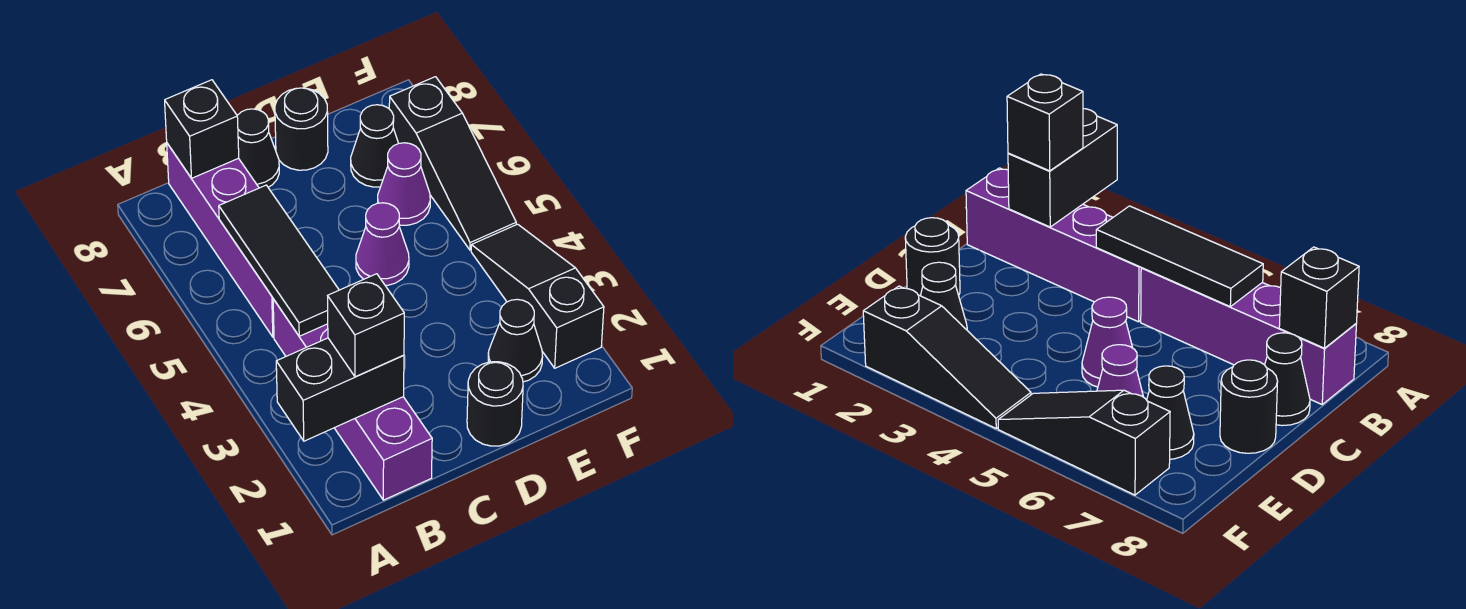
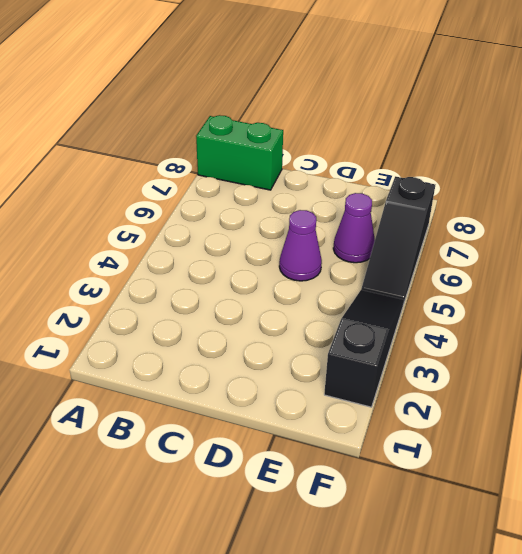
green brick A8:B8 level 1 -> purple brick B5:B8 level 1
none -> purple brick B1:B4 level 1
none -> black cone C8 level 1
none -> black round brick D1 level 1

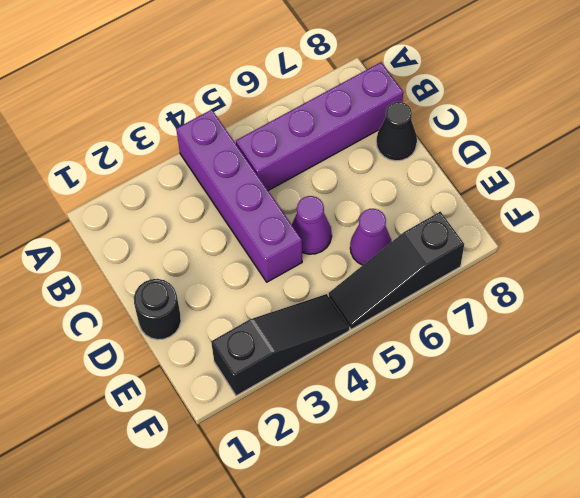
purple brick A4:D4 level 1 -> purple brick B1:B4 level 1
none -> black round brick D8 level 1
none -> black cone E2 level 1
none -> black cone E7 level 1

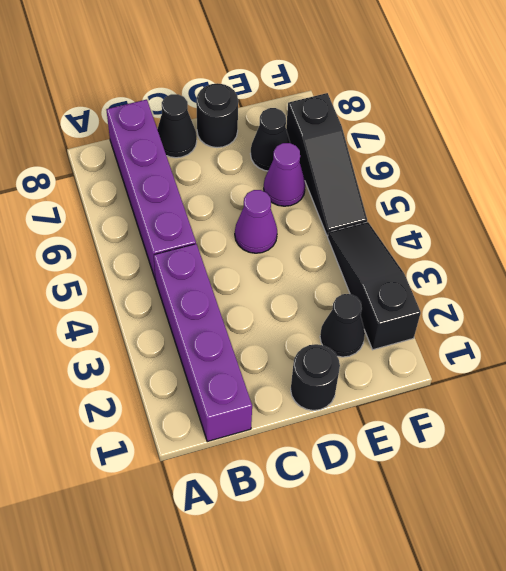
none -> black brick A2:B2 level 2
none -> black tile B4:B6 level 2
none -> black brick B8 level 2

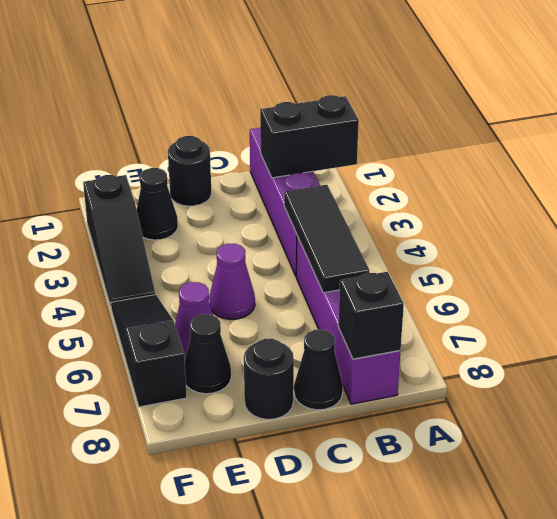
none -> black brick B2 level 3

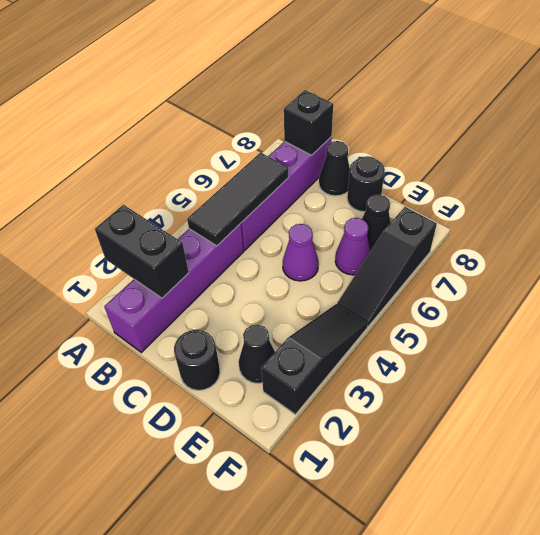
none -> black brick B2 level 3

